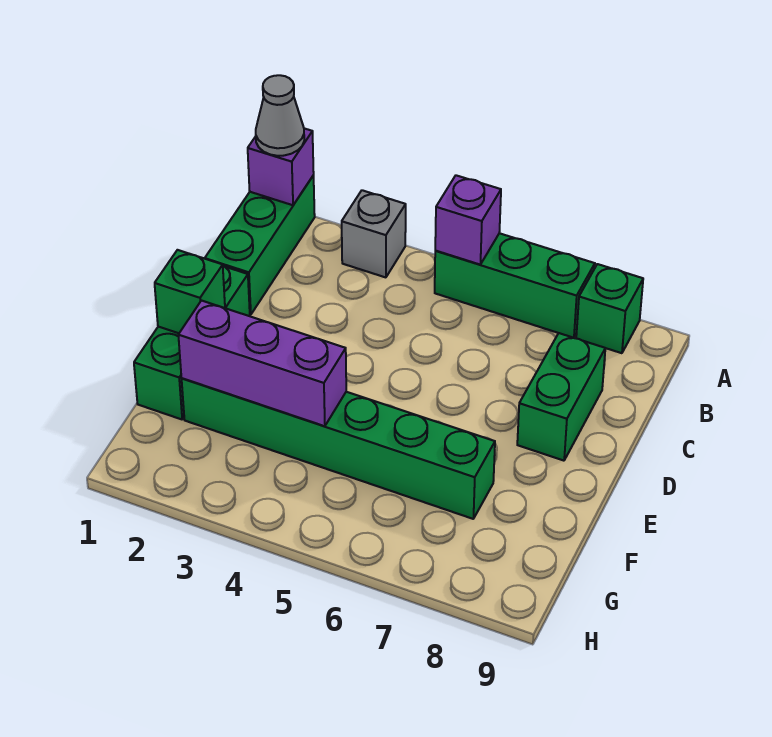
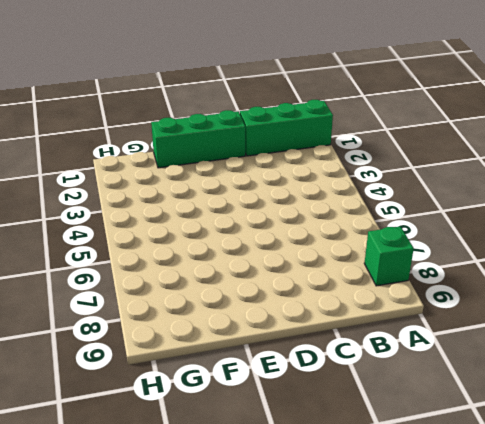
none -> grey brick A3 level 1
none -> green brick A5:A7 level 1
none -> green brick C8:D8 level 1

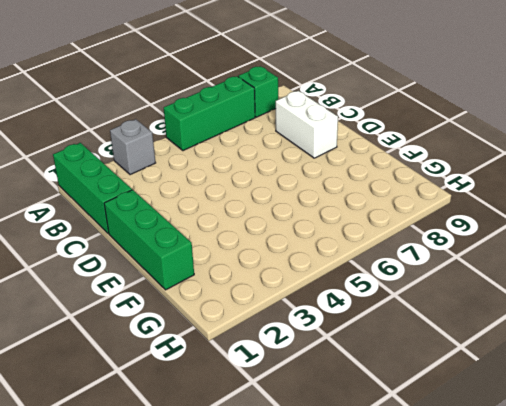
white brick C8:D8 level 1 -> green brick C8:D8 level 1
none -> green brick F2:F7 level 1
none -> purple brick A1 level 2
none -> purple brick A5 level 2

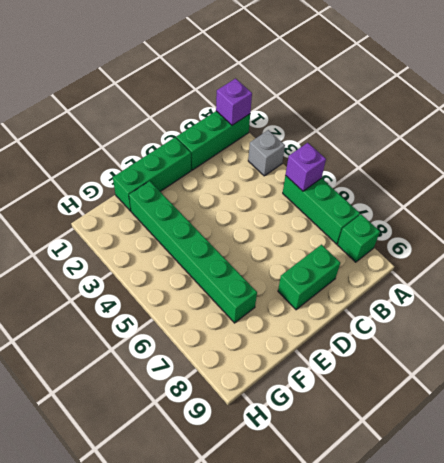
none -> green brick E1 level 2
none -> purple brick F2:F4 level 2
none -> grey cone A1 level 3

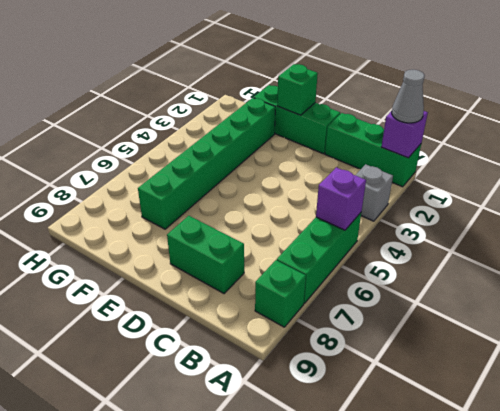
none -> purple brick F2:F4 level 2

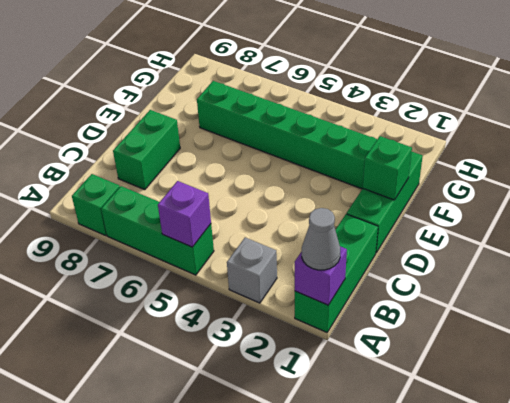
none -> purple brick F2:F4 level 2

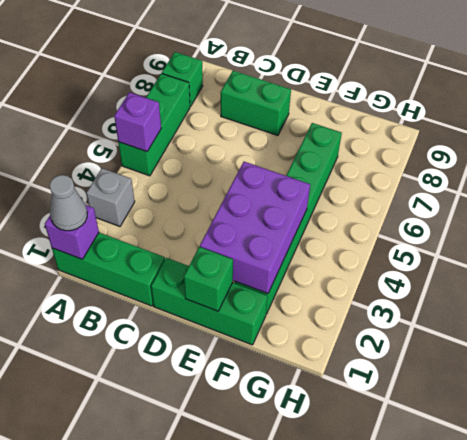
purple brick E2:F4 level 2 -> purple brick F2:F4 level 2

